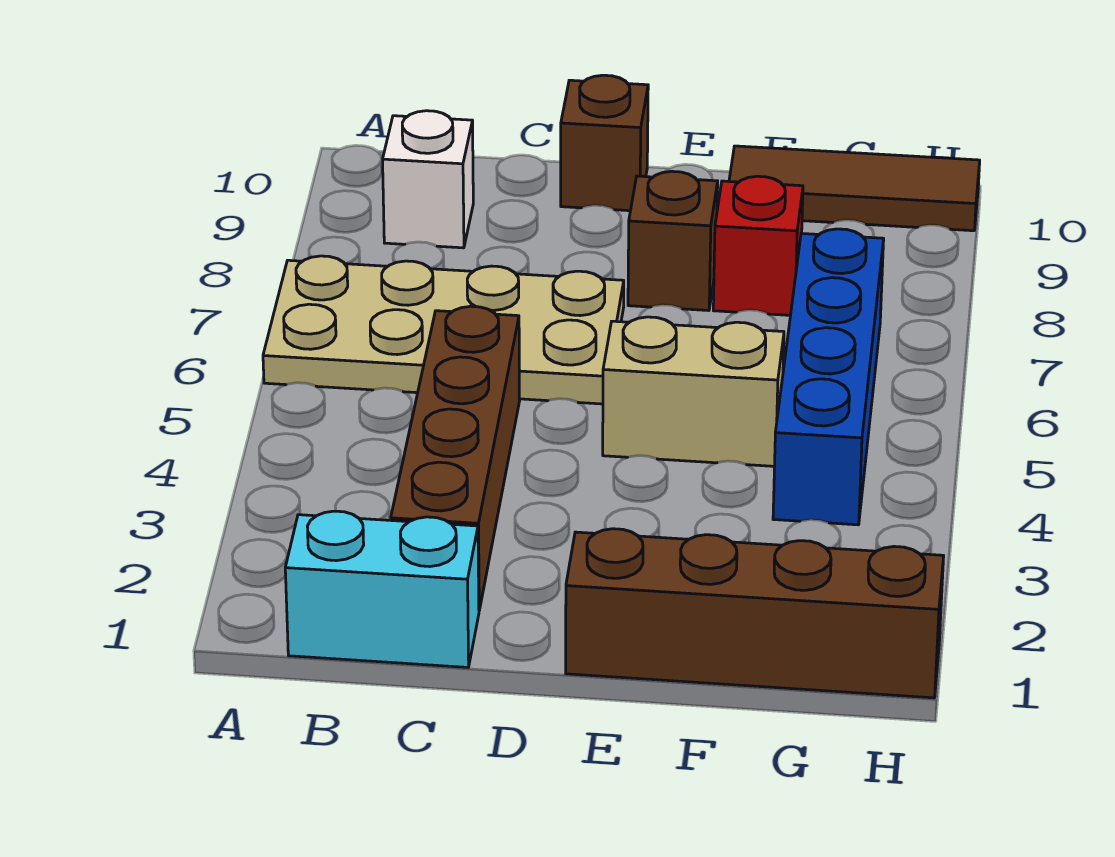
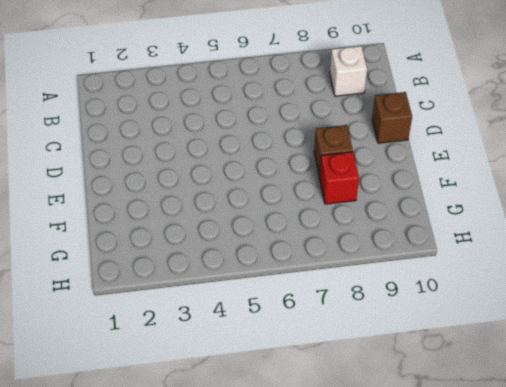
none -> tan plate A6:D7 level 1
none -> cyan brick B1:C1 level 1

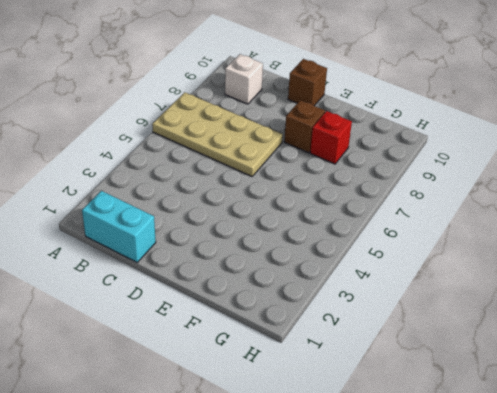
none -> brown brick C2:C5 level 1
none -> brown brick E1:H1 level 1

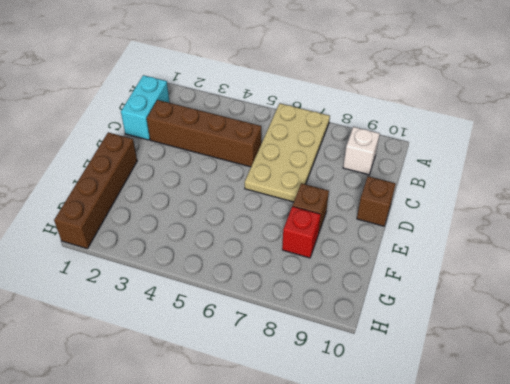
none -> tan brick E5:F5 level 1
none -> brown tile F10:H10 level 1

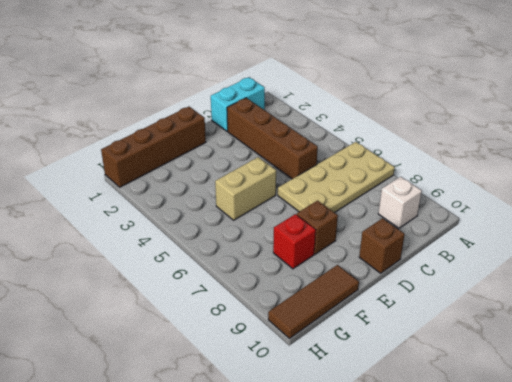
none -> blue brick G4:G7 level 1

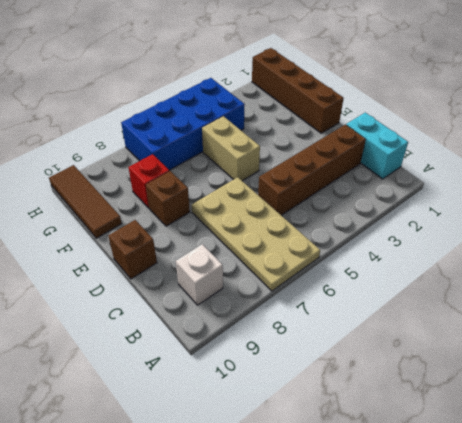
blue brick G4:H7 level 1 -> blue brick G4:G7 level 1

